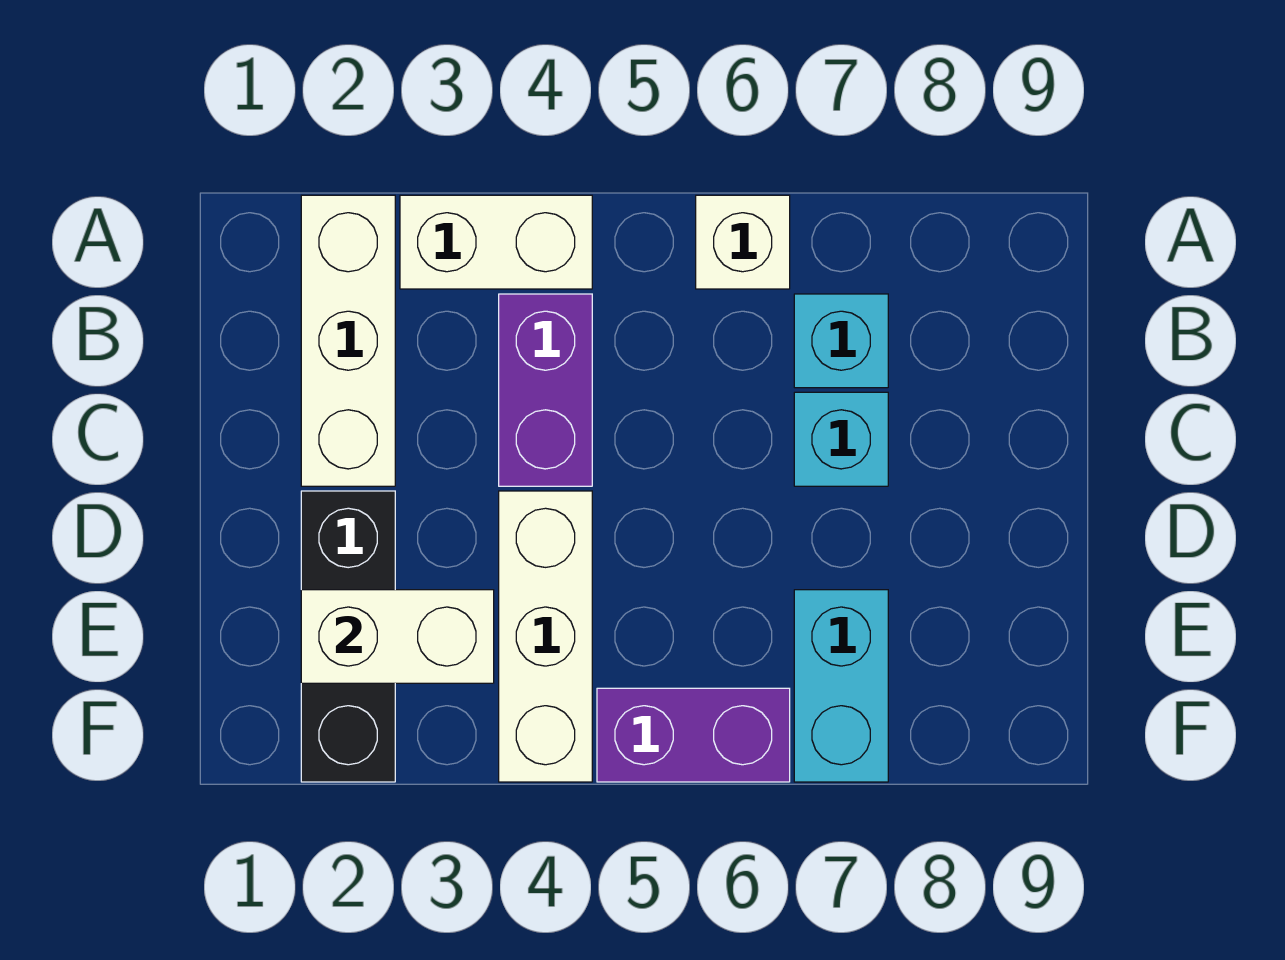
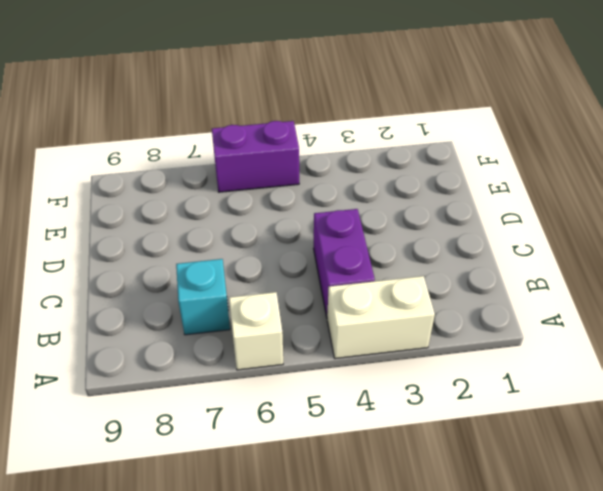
none -> white brick A2:C2 level 1
none -> cyan brick C7 level 1

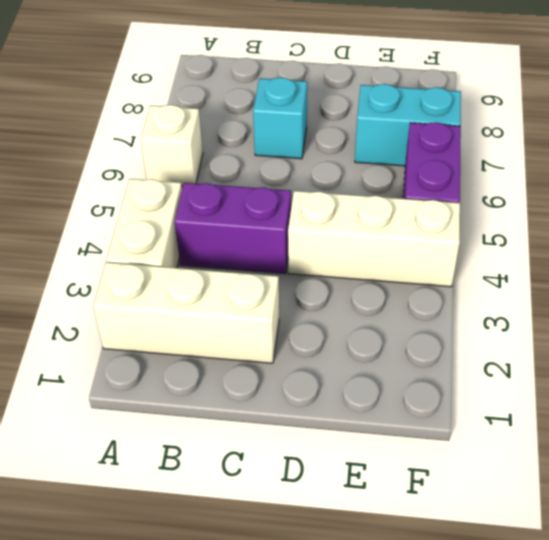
none -> cyan brick B7 level 1
none -> black brick D2:F2 level 1

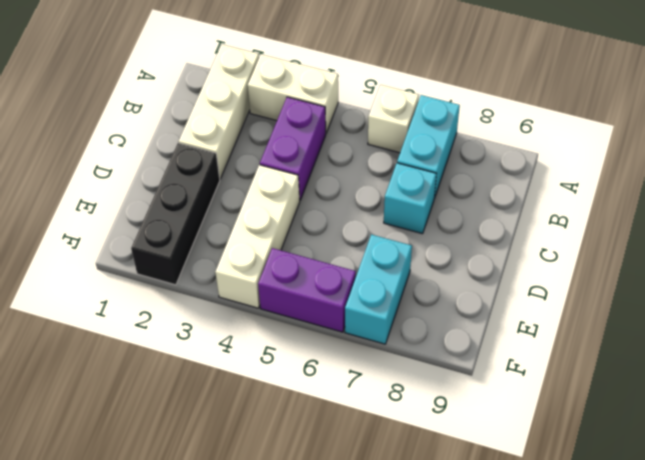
cyan brick A7:B7 level 1 -> cyan brick B7 level 1
none -> white brick E2:E3 level 2

